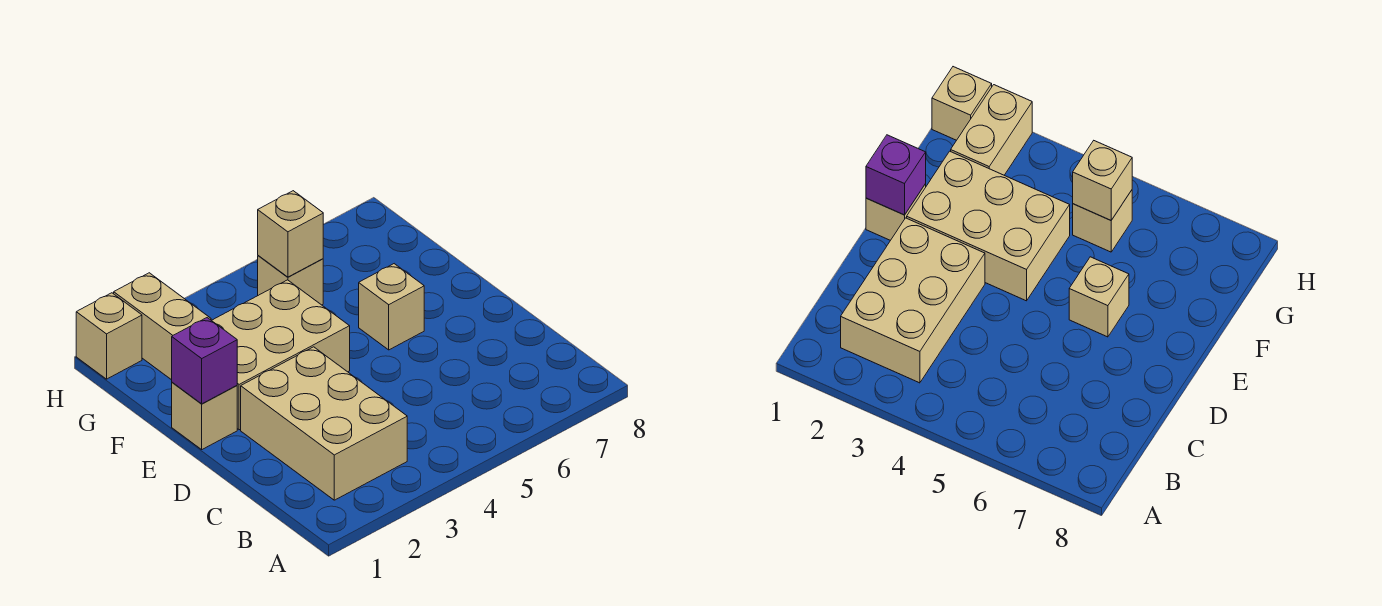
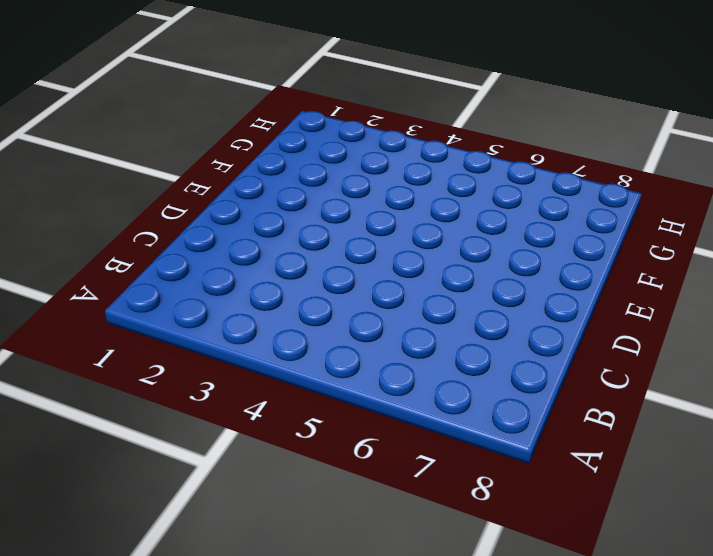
none -> tan brick B2:D3 level 1
none -> tan brick E1 level 1

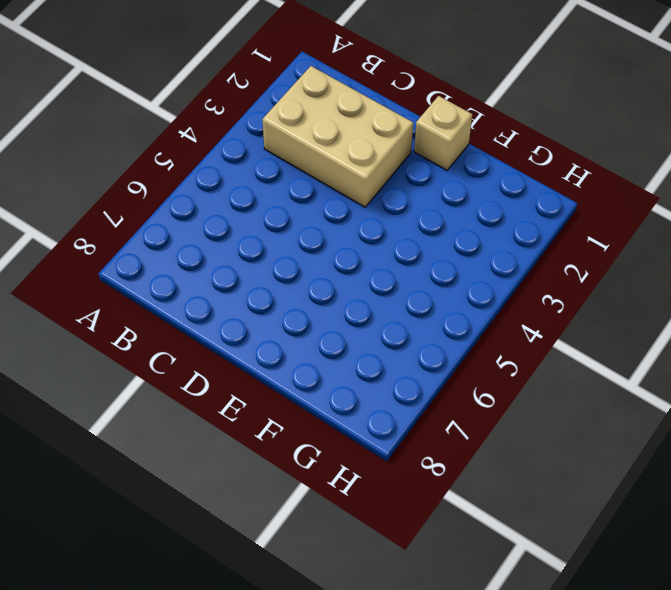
none -> tan brick E2:F4 level 1
none -> tan brick E6 level 1

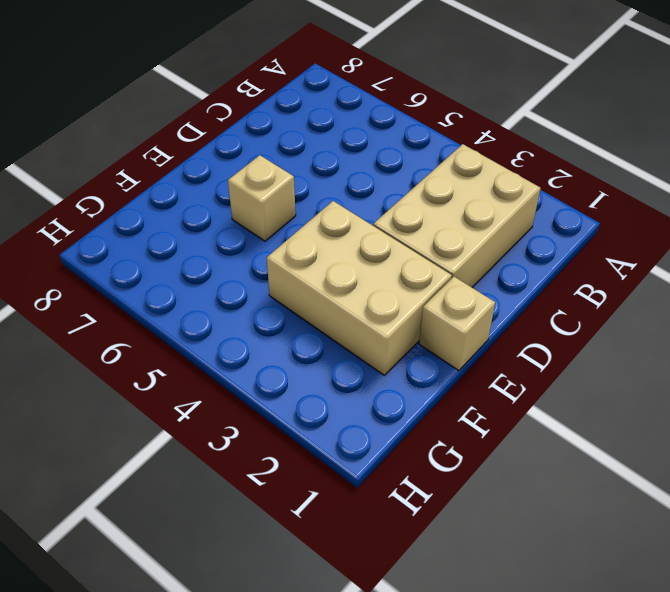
none -> tan brick G2:H2 level 1
none -> tan brick G5 level 1

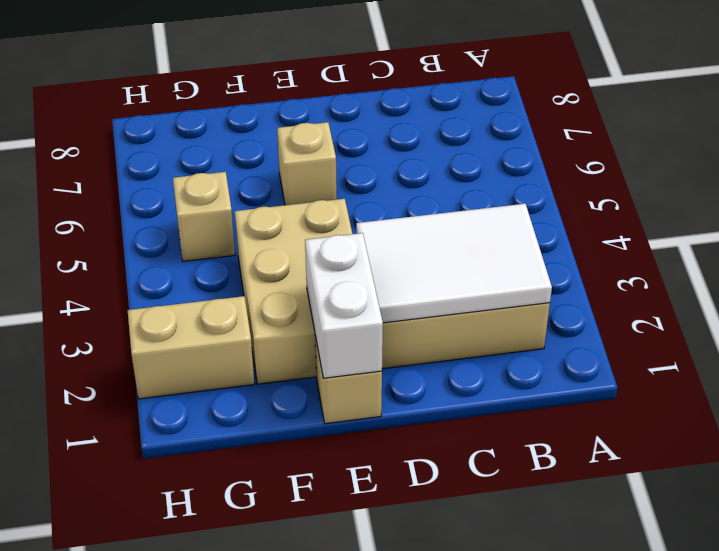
white tile B2:D3 level 2 -> none
white brick E1:E2 level 2 -> purple brick E1 level 2
none -> tan brick H1 level 1
none -> tan brick G5 level 2

